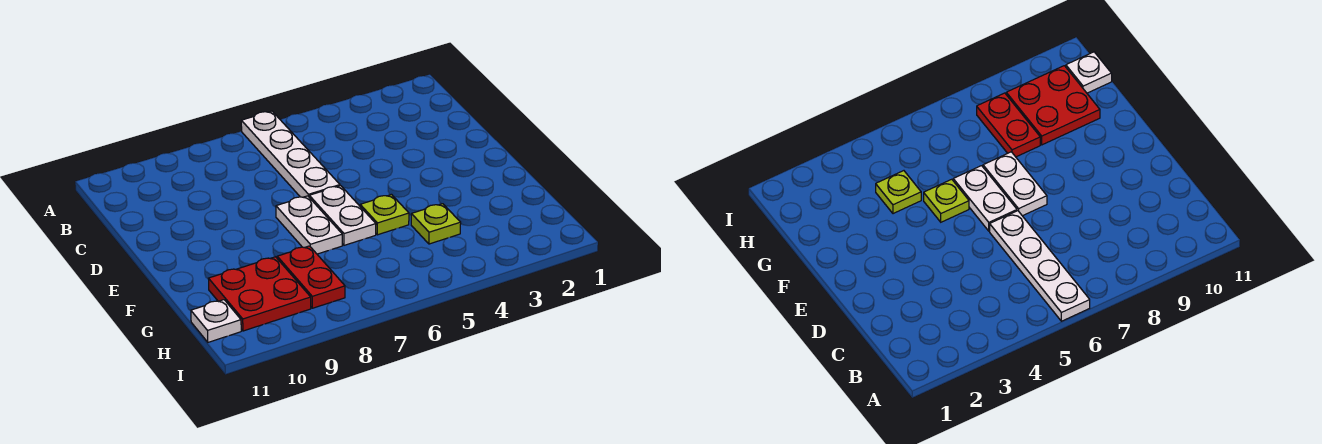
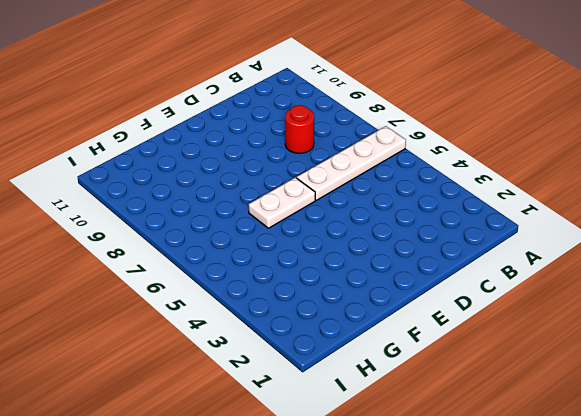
red round brick C8 level 1 -> none
none -> white plate E7:F7 level 1
none -> lime plate F5 level 1

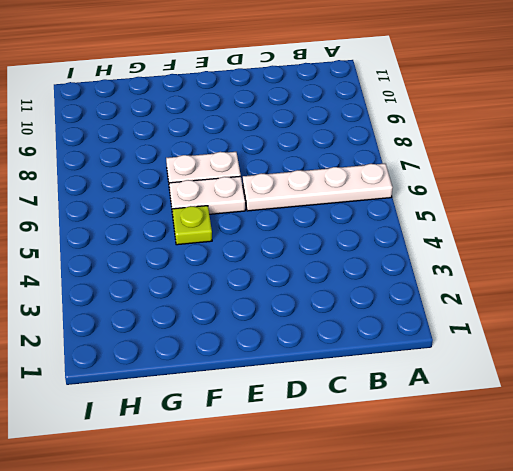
none -> lime plate G4 level 1
none -> red plate G8:H8 level 1

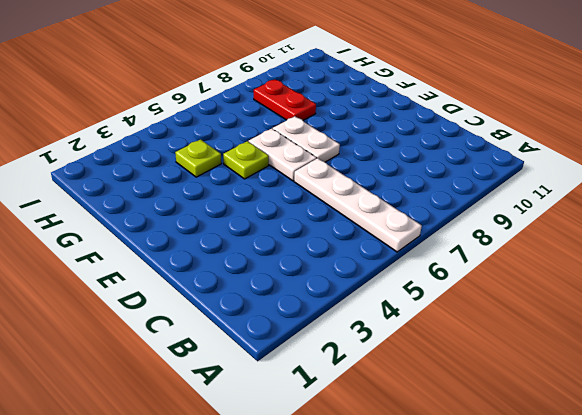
none -> red plate G9:H10 level 1
none -> white plate H11 level 1

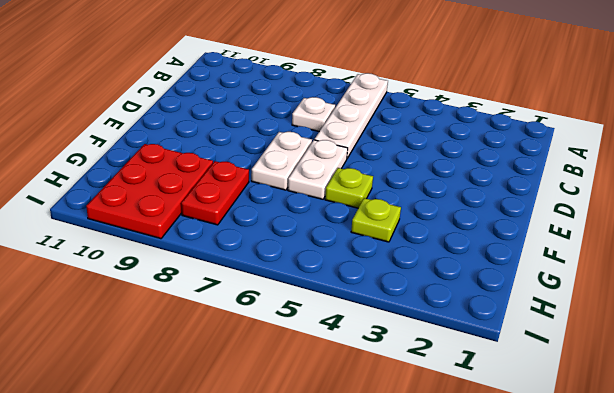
white plate C7 level 1 -> white plate H11 level 1
red plate G9:I10 level 1 -> red plate G9:H10 level 1

